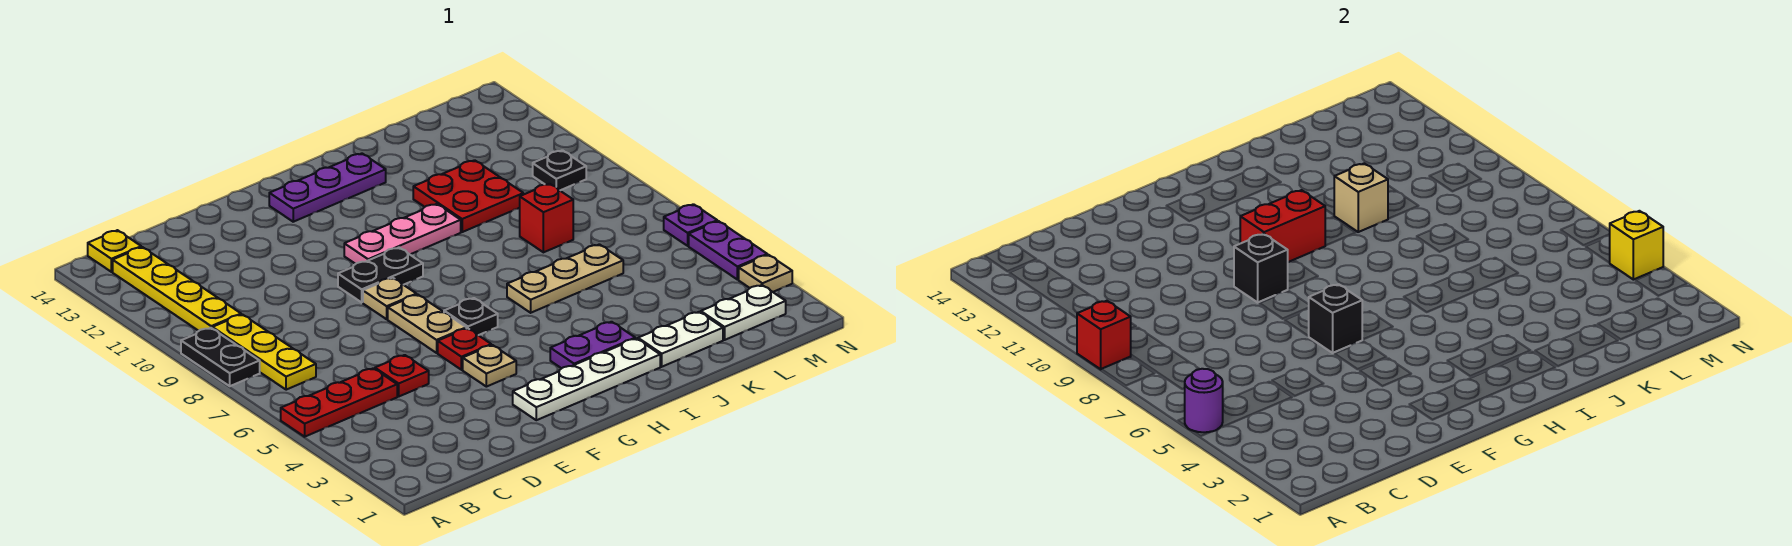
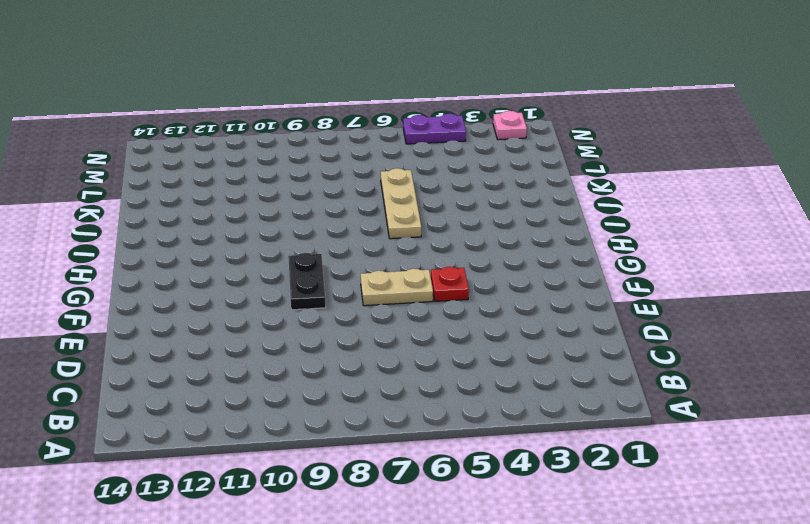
pink plate N2 level 1 -> none
none -> red plate A5:C5 level 1
none -> black plate A8:A9 level 1
none -> yellow plate B7:B9 level 1
none -> yellow plate B10:B13 level 1

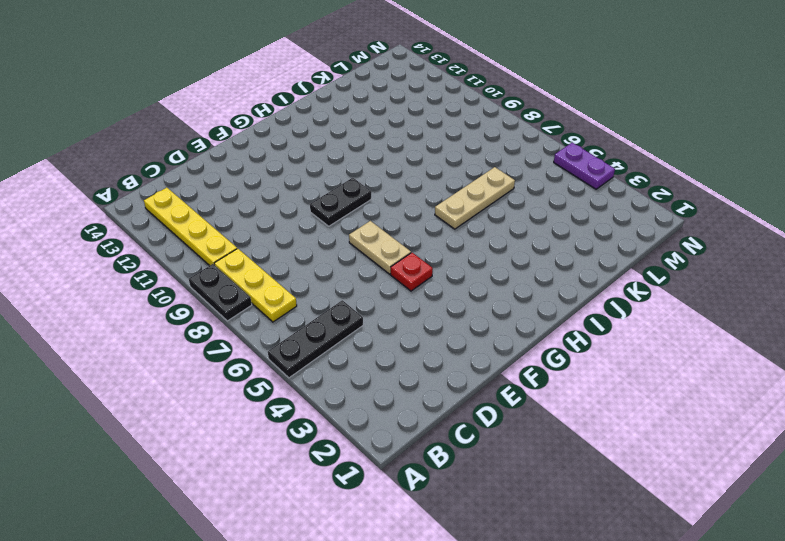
black plate A5:C5 level 1 -> red plate A5:C5 level 1
none -> yellow plate B14 level 1
none -> red plate D5 level 1
none -> white plate F2:I2 level 1
none -> tan plate F4 level 1

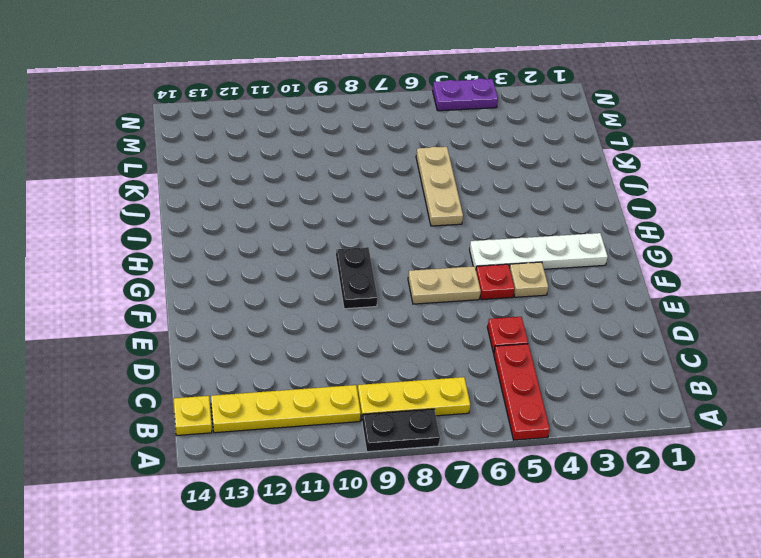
white plate G2:G5 level 1 -> white plate F2:I2 level 1
none -> tan plate F8 level 1
none -> black plate G6 level 1
none -> pink plate G10:I10 level 1
none -> purple plate G13:I13 level 1

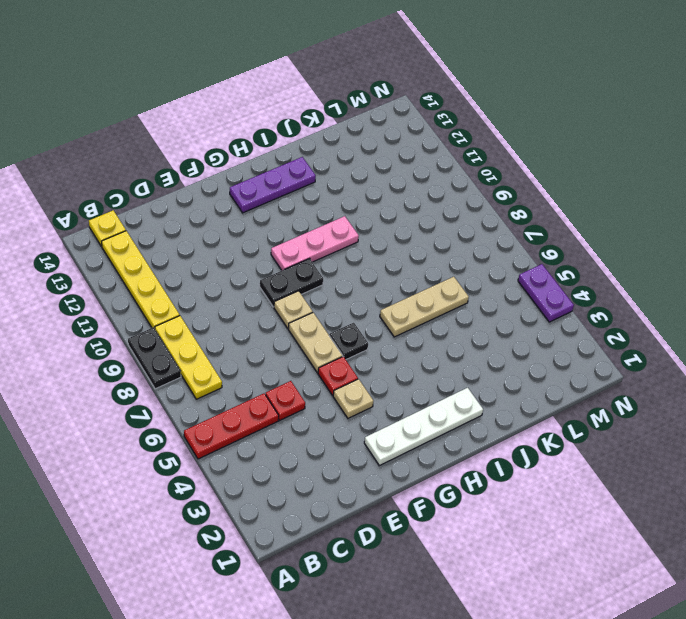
none -> purple plate H3:I3 level 1
none -> white plate J2:K2 level 1
none -> red plate J10:K11 level 1
none -> red brick K8 level 1

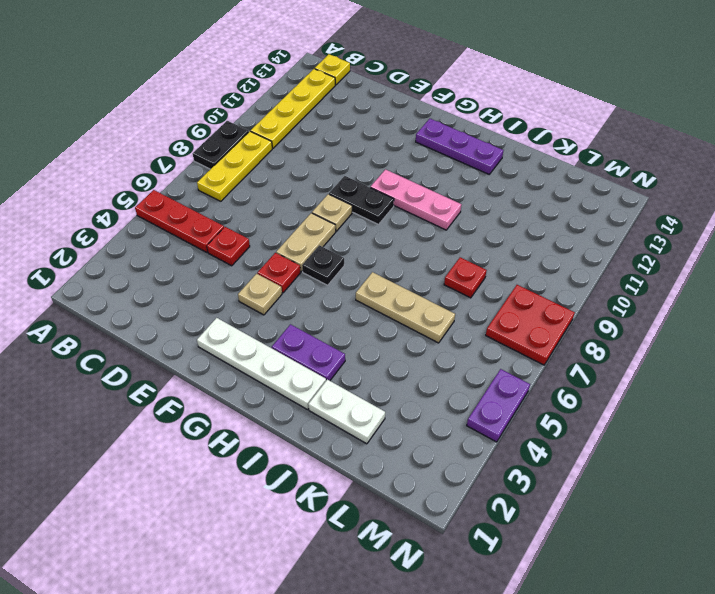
red plate K8 level 1 -> red brick K8 level 1
red plate M7:N8 level 1 -> red plate J10:K11 level 1
none -> white plate L2:M2 level 1
none -> black plate M10 level 1
none -> tan plate N3 level 1
none -> purple plate N6 level 1

